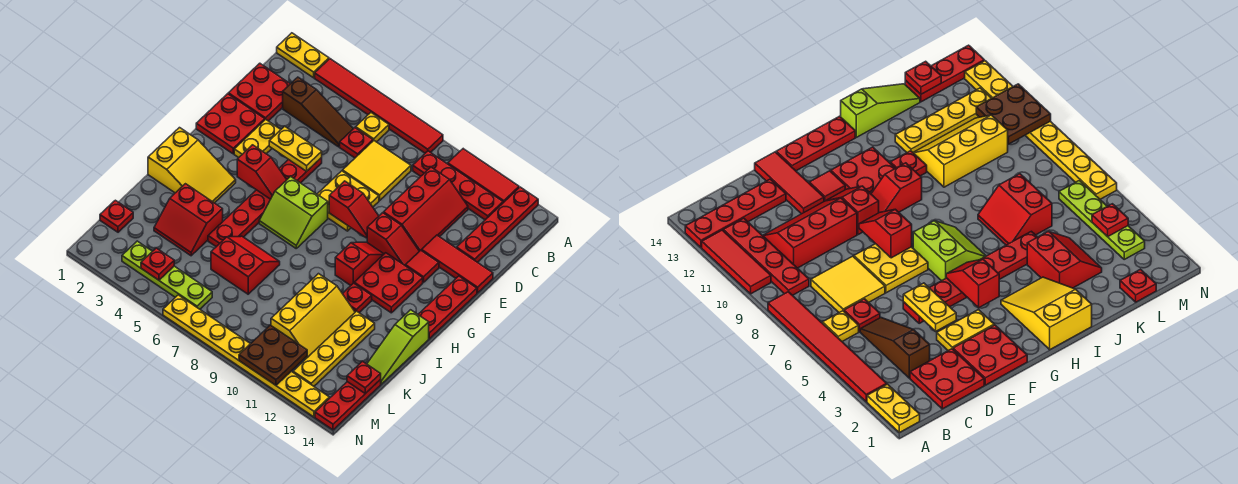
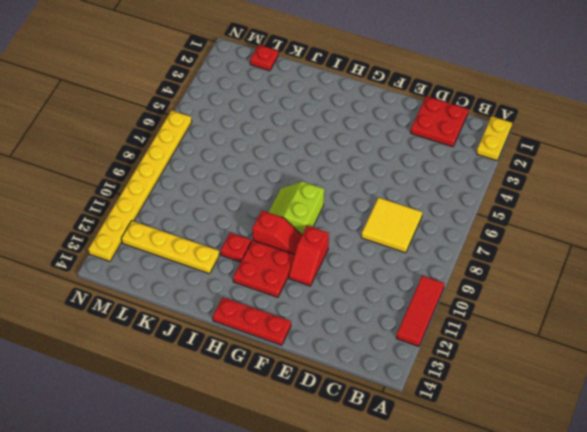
lime slope G8:H9 level 1 top G -> lime slope G6:H7 level 1 top G
none -> red tile A3:A8 level 1
none -> red plate A13:D13 level 1
none -> yellow plate B6 level 1
none -> red plate B9:B12 level 1

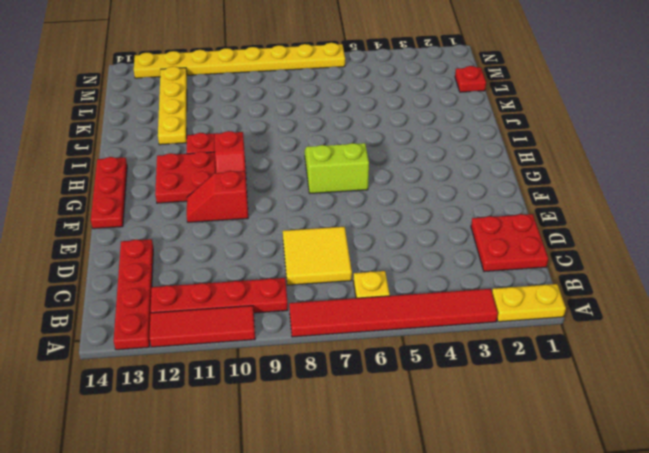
none -> brown slope C3:C5 level 1 top 3
none -> red plate C6 level 1
none -> red slope C10:E11 level 1 top 10
none -> red plate E1:F2 level 1

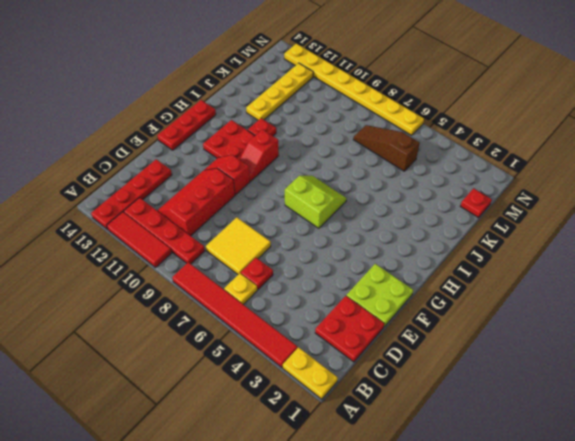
lime plate E1:F2 level 1 -> red plate E1:F2 level 1
brown slope L5:L7 level 1 top 5 -> brown slope C3:C5 level 1 top 3
none -> yellow plate E3:F3 level 1
none -> red plate E5:J5 level 1
none -> yellow plate E7:F8 level 1
none -> red tile E12:E14 level 1

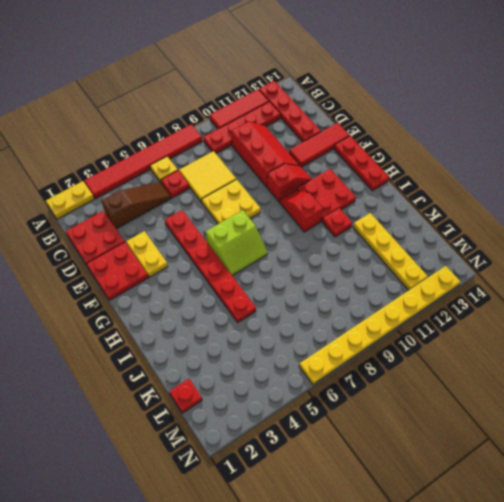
none -> red tile F12 level 1
none -> yellow slope H1:I3 level 1 top 1
none -> lime slope I14:K14 level 1 top I
none -> red slope J3:K4 level 1 top J

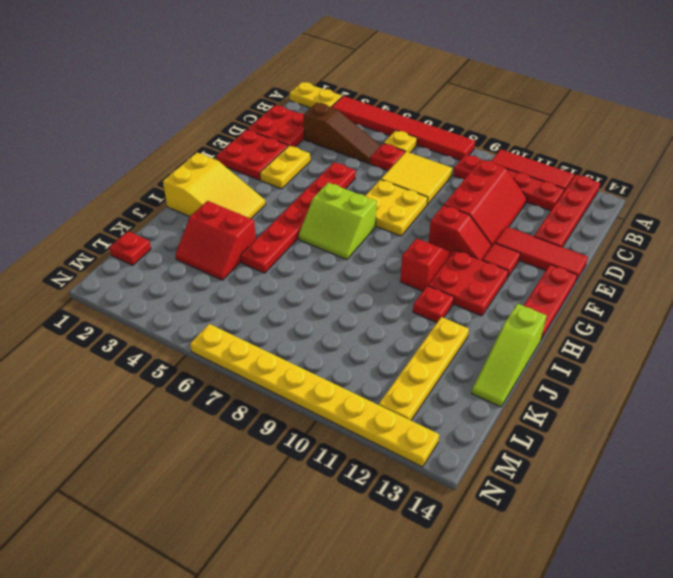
none -> red slope J6:K7 level 1 top K
none -> yellow slope J10:L11 level 1 top 10
none -> red plate L14:N14 level 1
none -> lime plate M3:M6 level 1

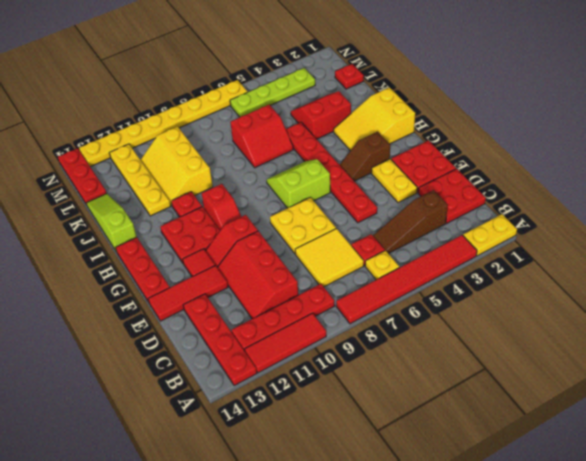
brown slope G3:G4 level 1 top 3 -> none
none -> yellow plate E4:E5 level 2
none -> red slope F8:F9 level 2 top 8
none -> red slope G4:G5 level 2 top 4
none -> red plate L14 level 2

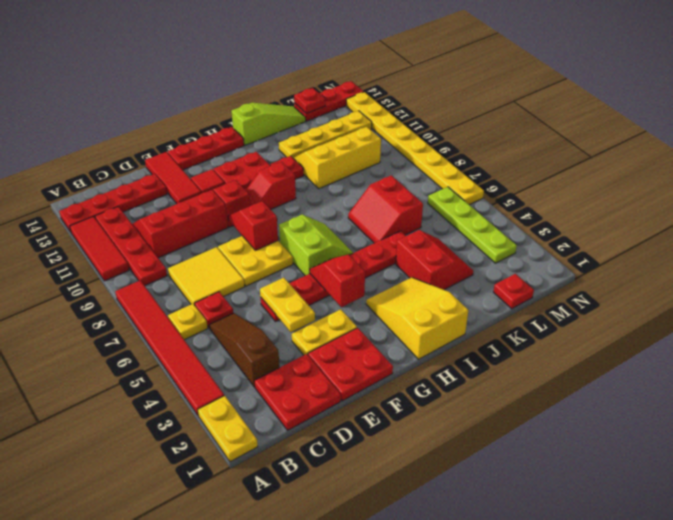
none -> red plate M4 level 2
none -> brown plate M10:N11 level 2

